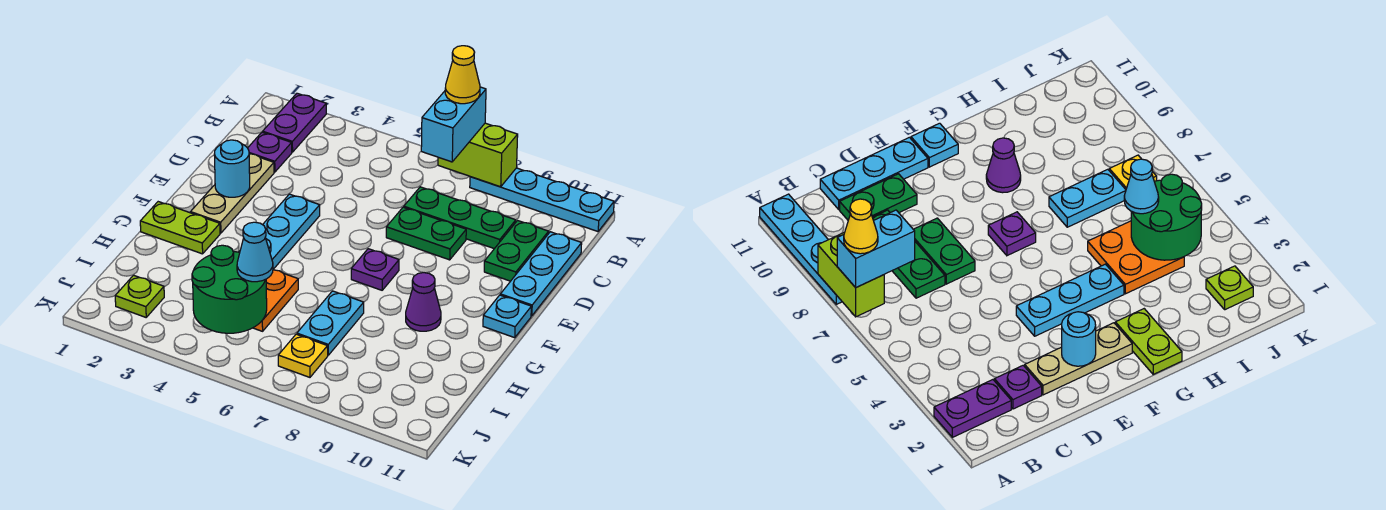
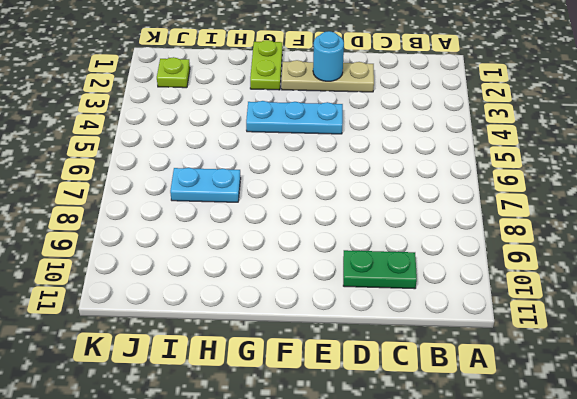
none -> purple plate A2:B2 level 1
none -> cyan plate A8:A11 level 1
none -> purple plate C2 level 1

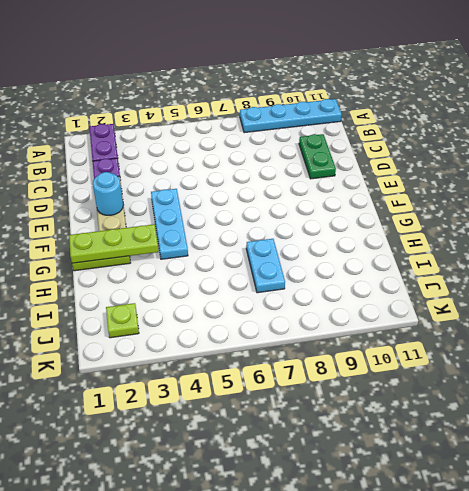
lime plate G1:G3 level 2 -> none
none -> green plate C7:C9 level 1
none -> cyan plate C11:E11 level 1
none -> green plate D7:D8 level 1

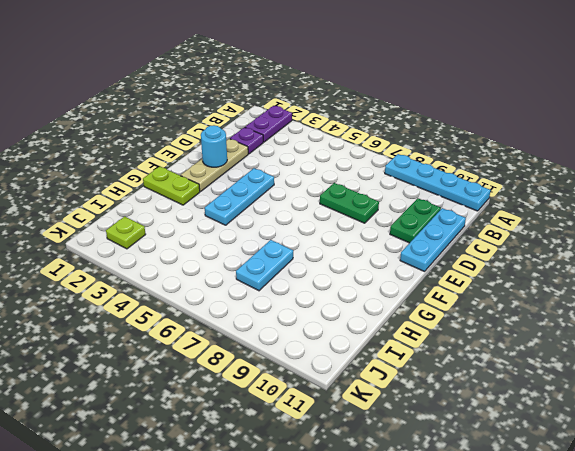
none -> green plate C7:C9 level 1
none -> purple plate F7 level 1
none -> cyan plate F11 level 1

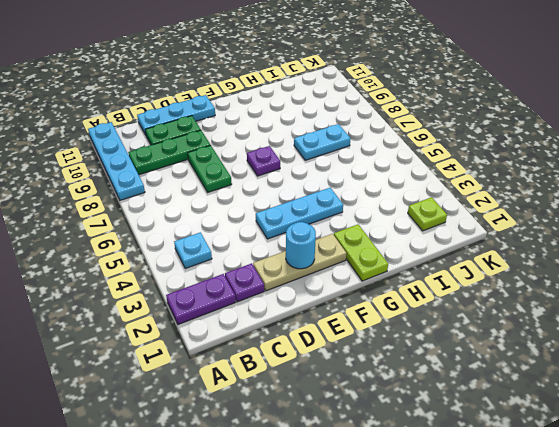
cyan plate B4 level 1 -> cyan plate F11 level 1
green plate B9:D9 level 1 -> green plate C7:C9 level 1
none -> purple cone G9 level 1
none -> orange plate H4:I5 level 1
none -> yellow plate J7 level 1

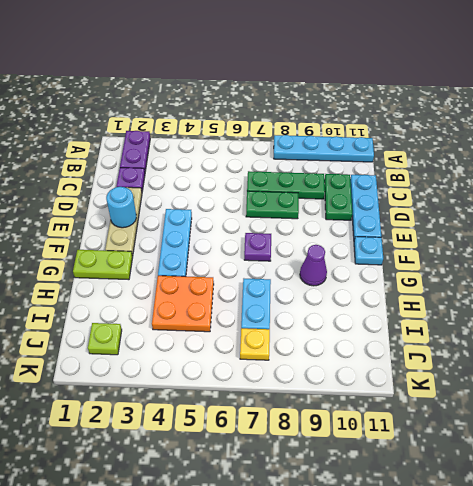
none -> lime brick A7:A8 level 2
none -> green round brick I4:J5 level 2
none -> cyan brick A7:B7 level 3

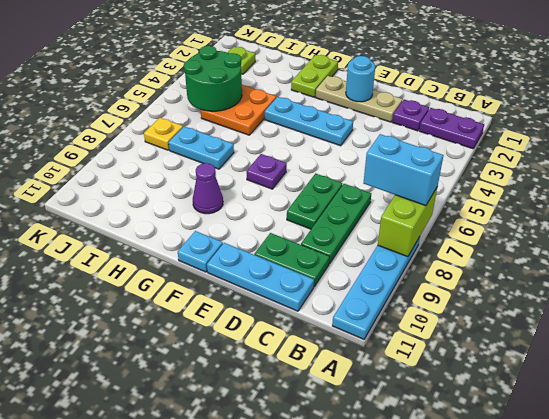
none -> cyan cone I5 level 3
none -> yellow cone A7 level 4

